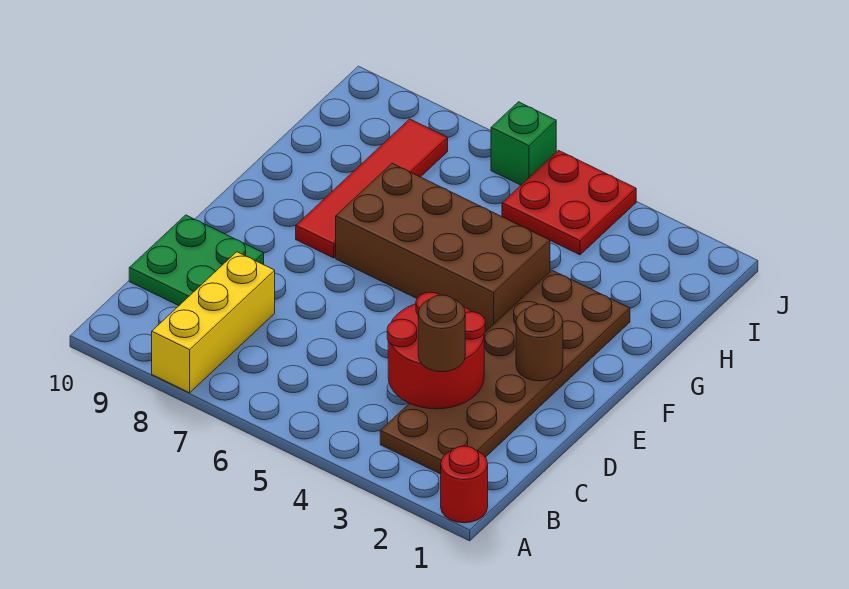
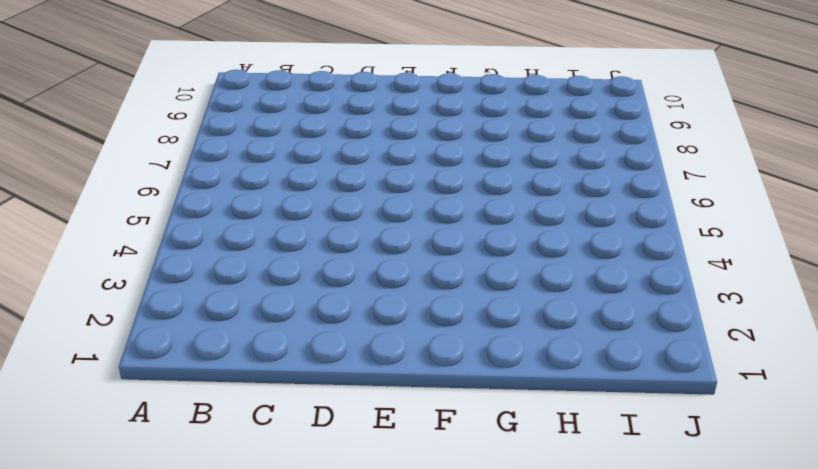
none -> red round brick A1 level 1
none -> yellow brick A8:C8 level 1

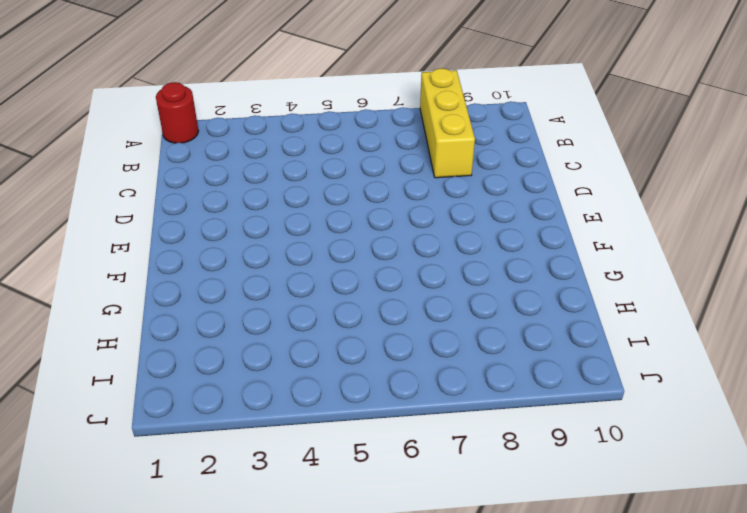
none -> brown plate B2:G3 level 1
none -> green plate C9:D10 level 1

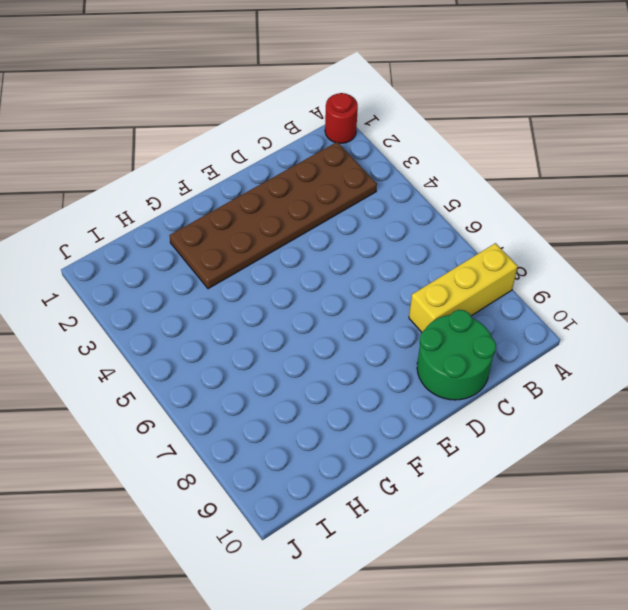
green round brick C9:D10 level 1 -> green plate C9:D10 level 1
none -> brown brick F4:G7 level 1
none -> red tile F8:I8 level 1

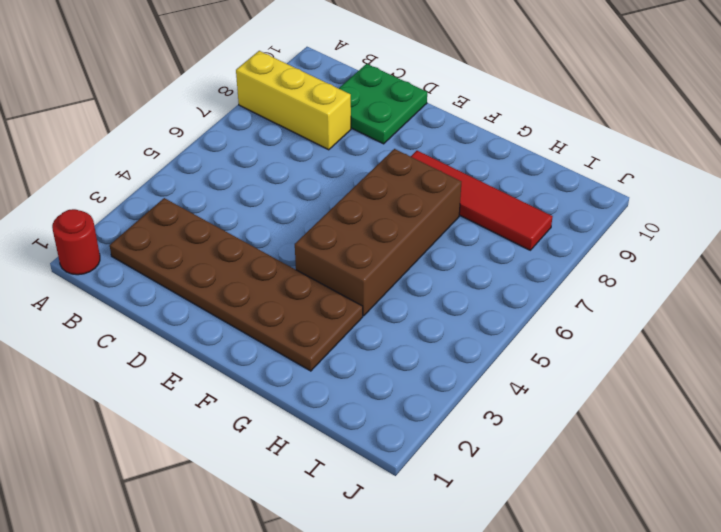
none -> red plate I4:J5 level 1
none -> green brick J6 level 1

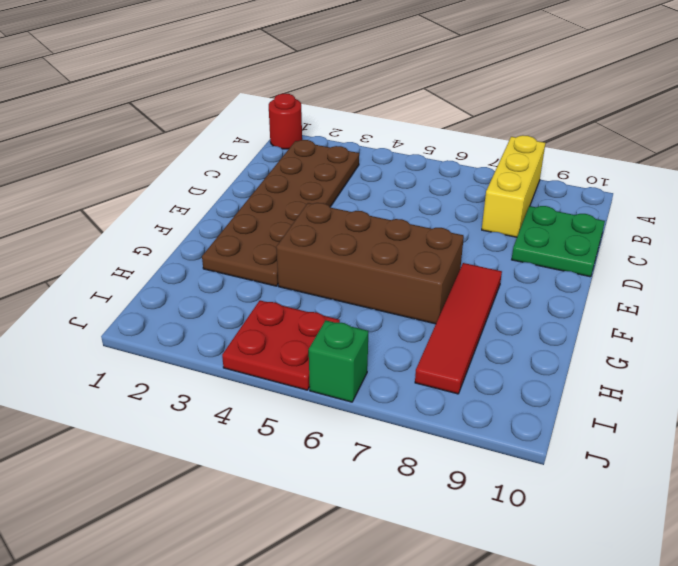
none -> red round brick C3:D4 level 2
none -> brown round brick E2 level 2

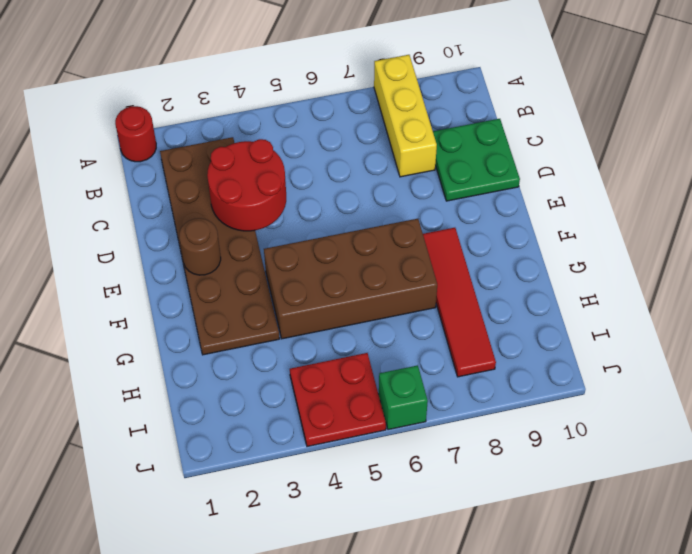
none -> brown round brick C3 level 3

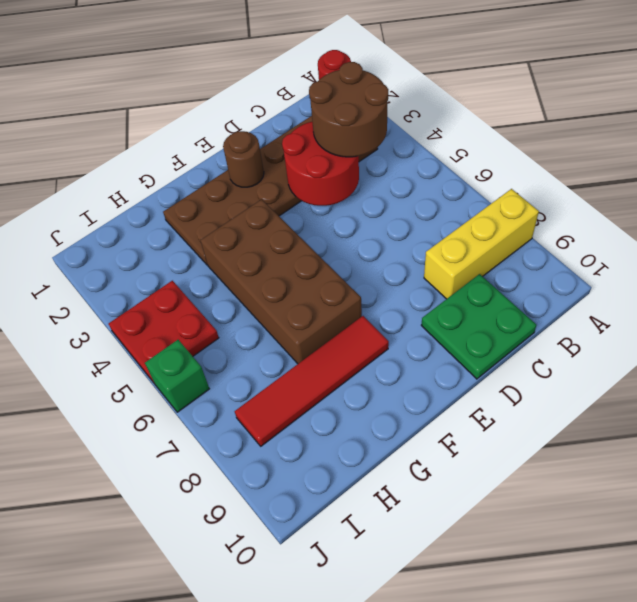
brown round brick B3:C4 level 3 -> brown round brick C3 level 3

